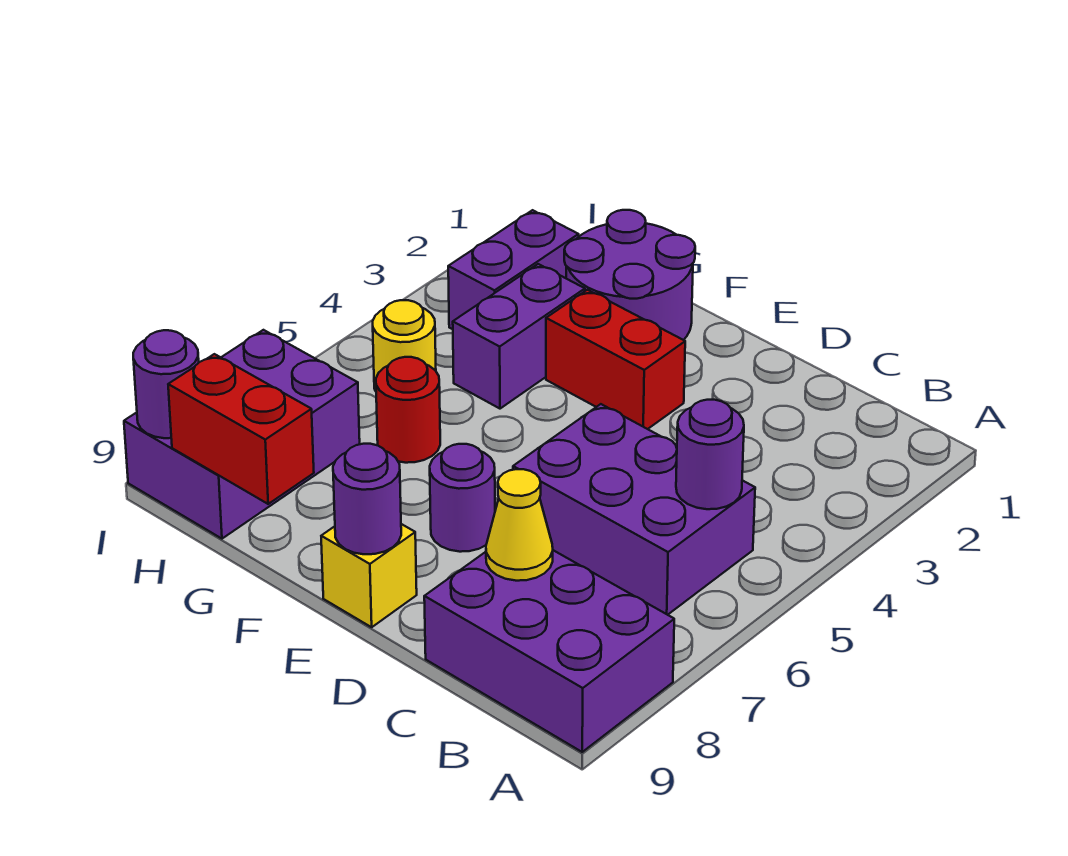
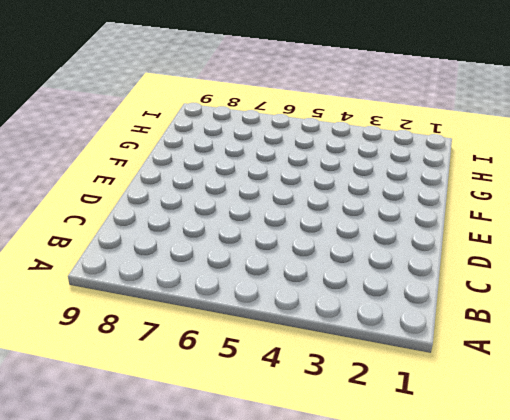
none -> purple brick A8:C9 level 1
none -> purple brick B5:D6 level 1
none -> red brick E3:F3 level 1

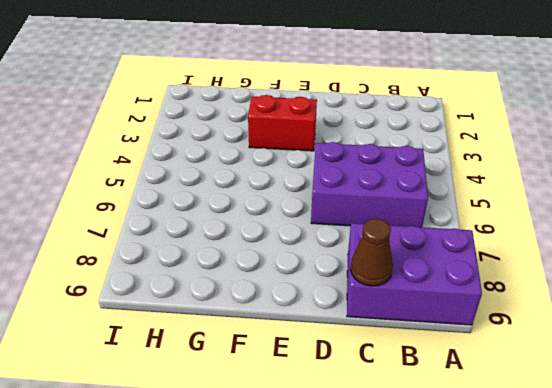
brown cone C9 level 2 -> none
none -> purple round brick E7 level 1
none -> yellow brick E9 level 1
none -> purple round brick F1:G2 level 1

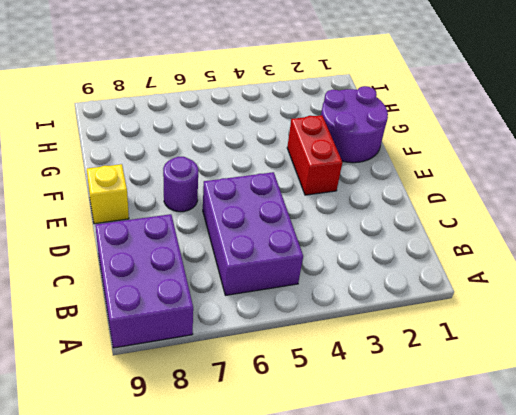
none -> purple brick G3:G4 level 1
none -> red round brick G6 level 1
none -> purple brick H2:H3 level 1

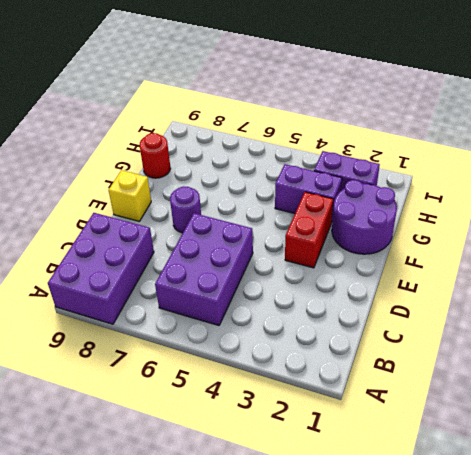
red round brick G9 level 1 -> red round brick G6 level 1
none -> yellow round brick H5 level 1
none -> purple brick H7:I9 level 1
none -> purple round brick B5 level 2

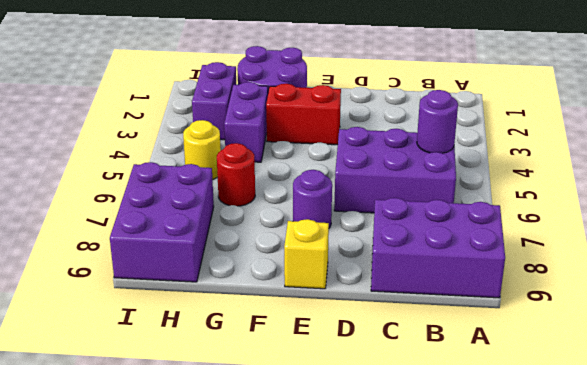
none -> yellow cone C8 level 2
none -> purple round brick E9 level 2
none -> red brick G9:H9 level 2

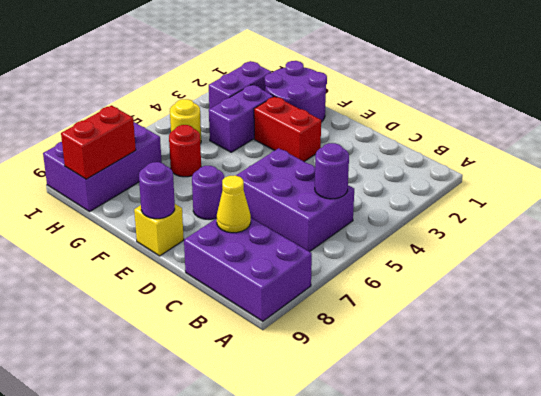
red brick H8:H9 level 2 -> red brick G9:H9 level 2
none -> purple round brick I9 level 2

